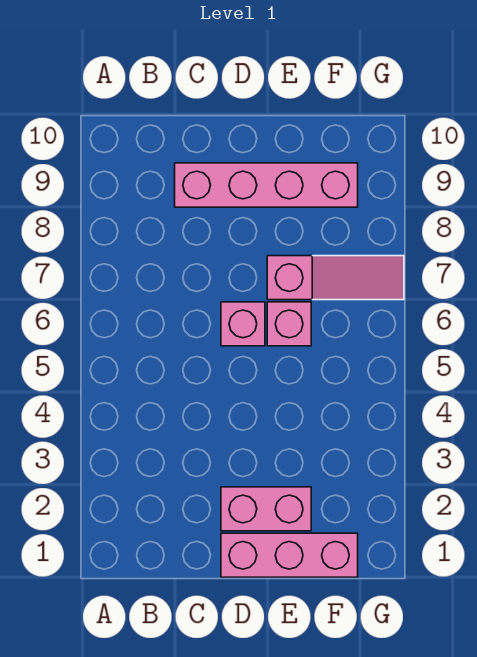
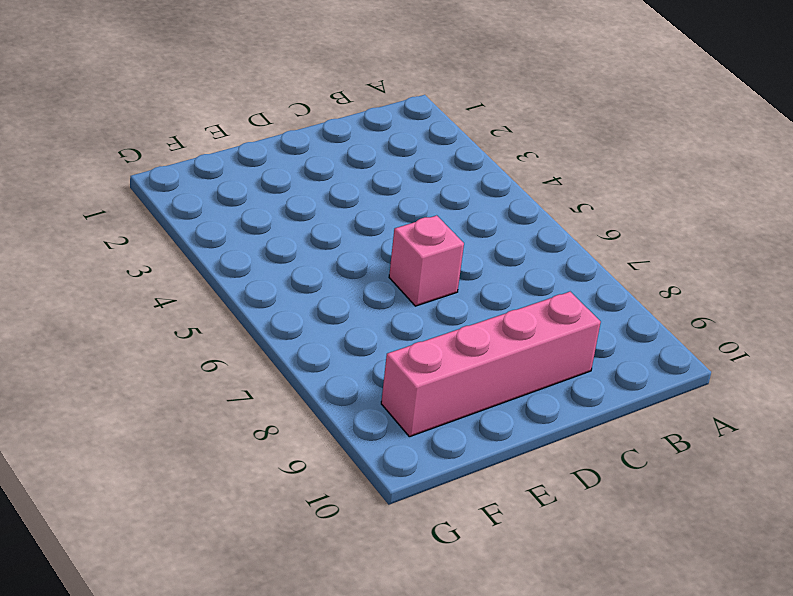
none -> pink brick D1:F1 level 1
none -> pink brick D2:E2 level 1

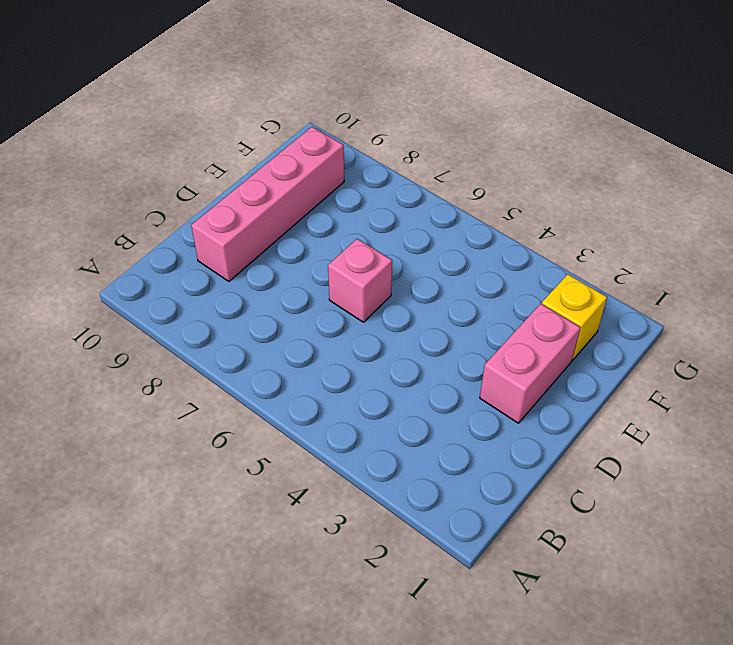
yellow brick F2 level 1 -> none
none -> pink brick D1:F1 level 1
none -> pink brick E6 level 1

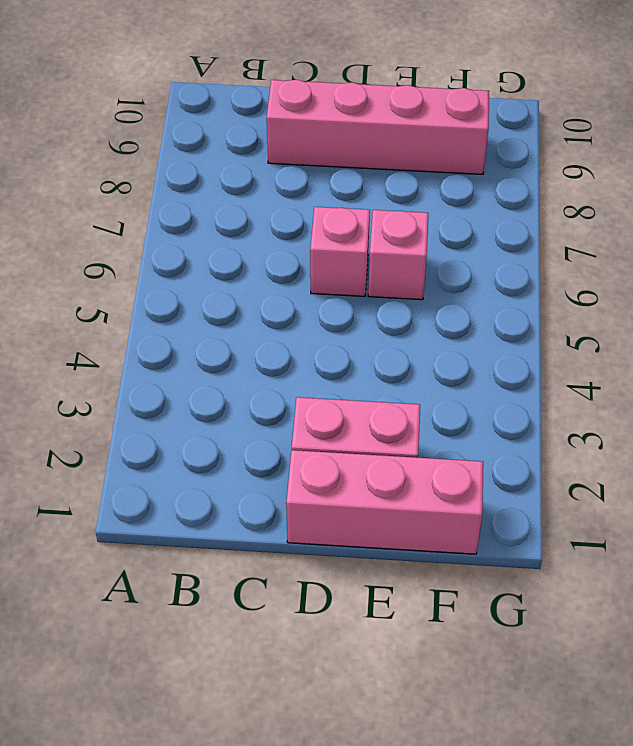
none -> pink slope E7:G7 level 1 top E

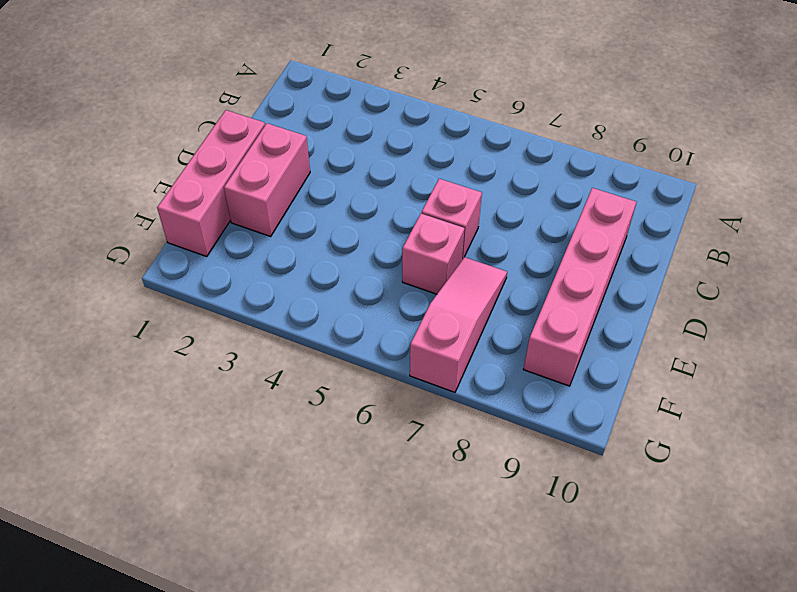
pink slope E7:G7 level 1 top G -> pink slope E7:G7 level 1 top E

